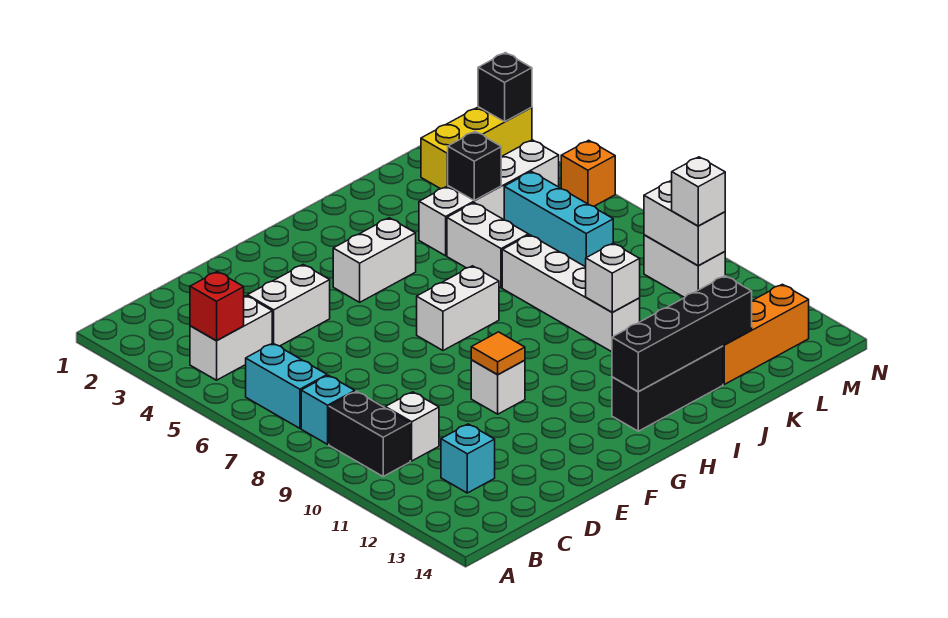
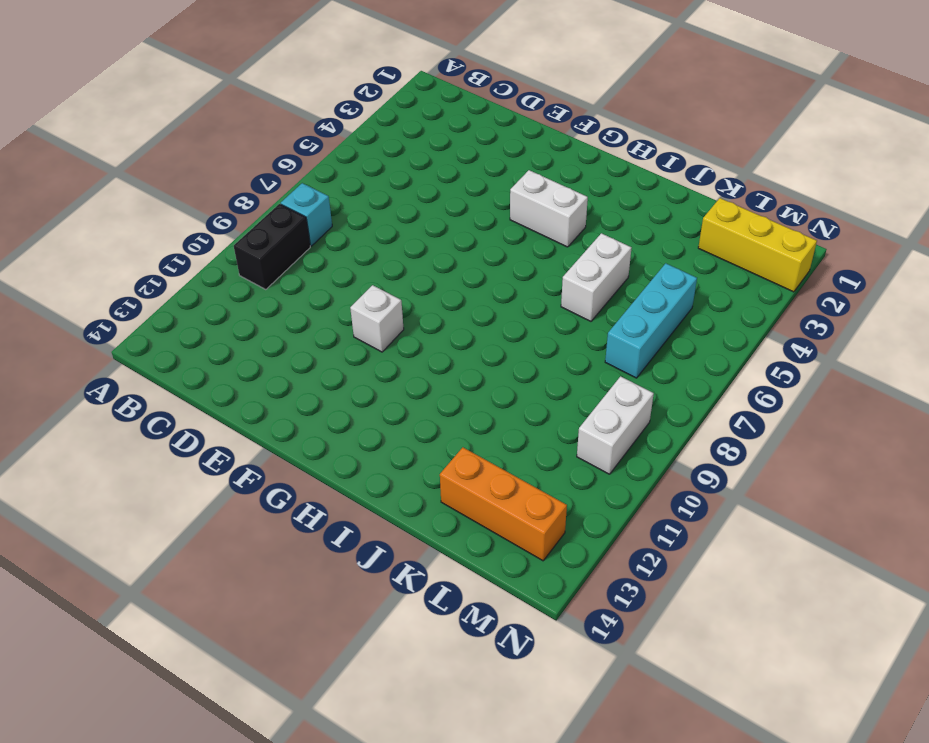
none -> white brick B4:C4 level 1
none -> cyan brick B6:B7 level 1
none -> white brick C10 level 1

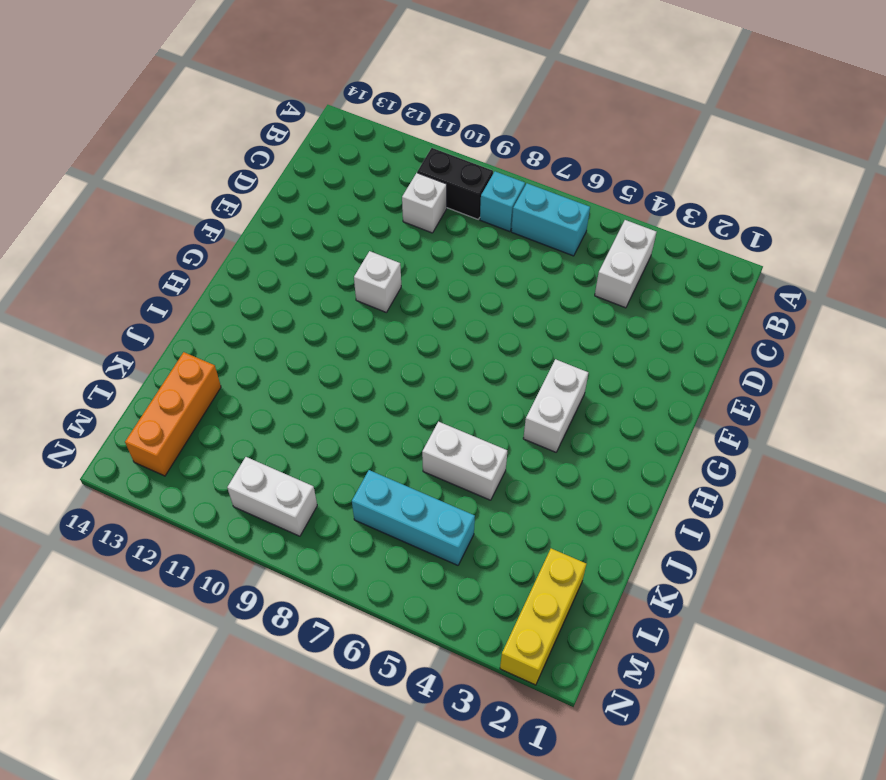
none -> cyan brick C12 level 1
none -> white brick D4:E4 level 1
none -> white brick G7:H7 level 1

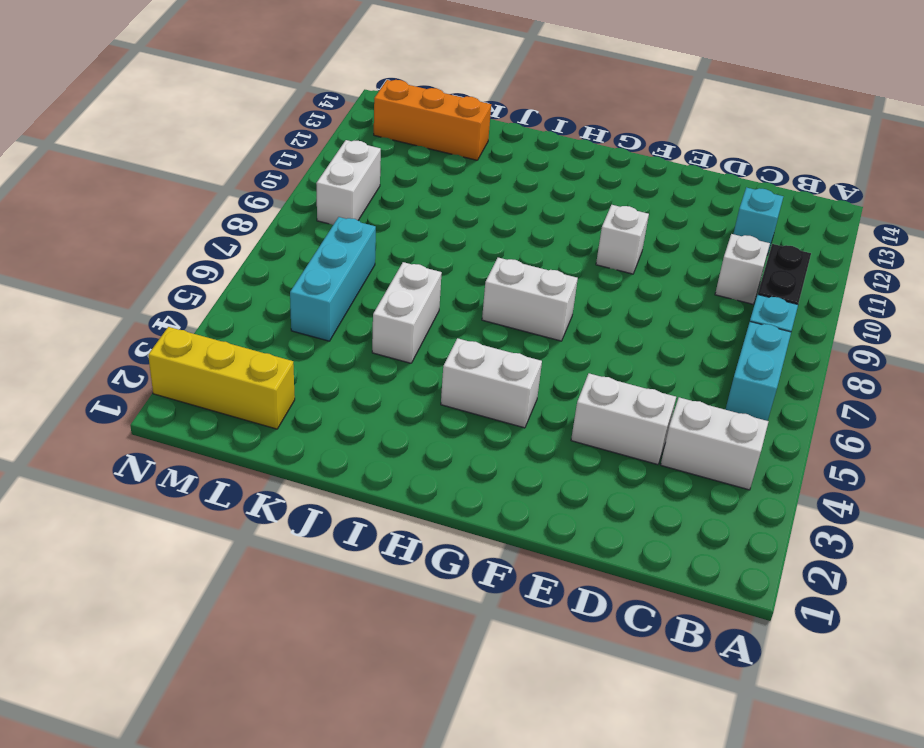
none -> black brick H13:J13 level 1
none -> white brick J4:M4 level 1
none -> white brick J7:J10 level 1

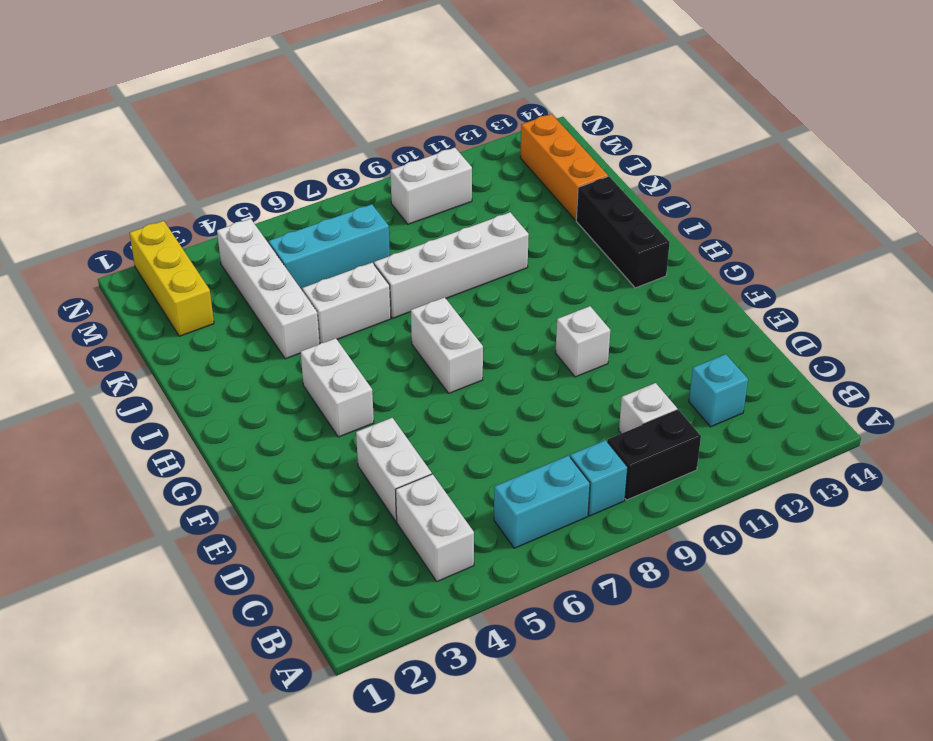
none -> orange brick N5 level 1
none -> red brick B4 level 2
none -> orange tile F10 level 2

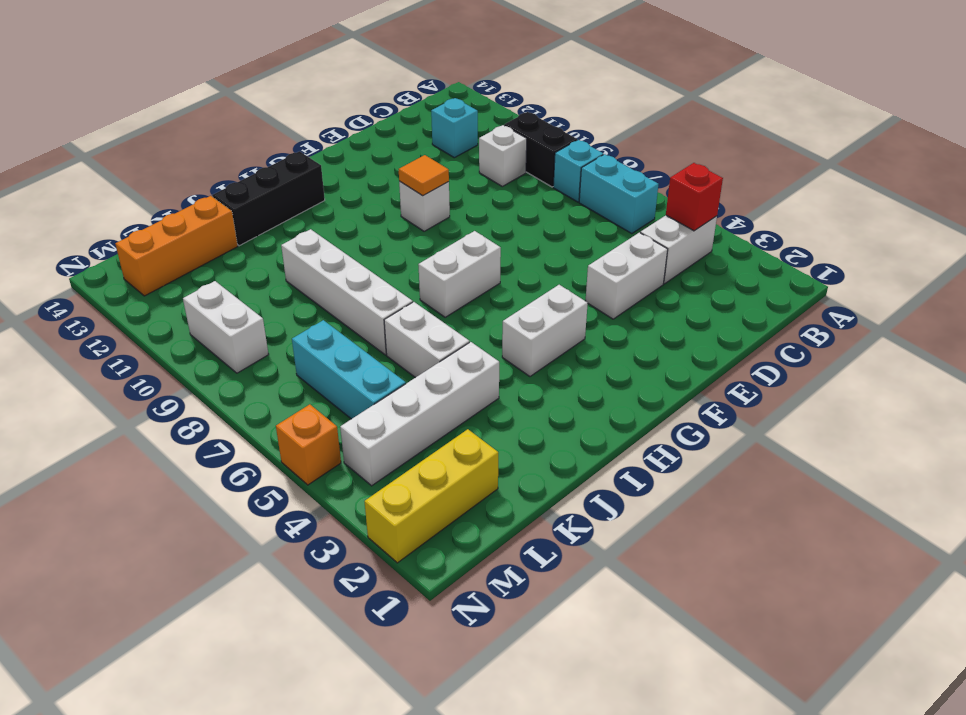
none -> black brick H13:K13 level 2
none -> white brick J10 level 2
none -> black brick K4 level 2

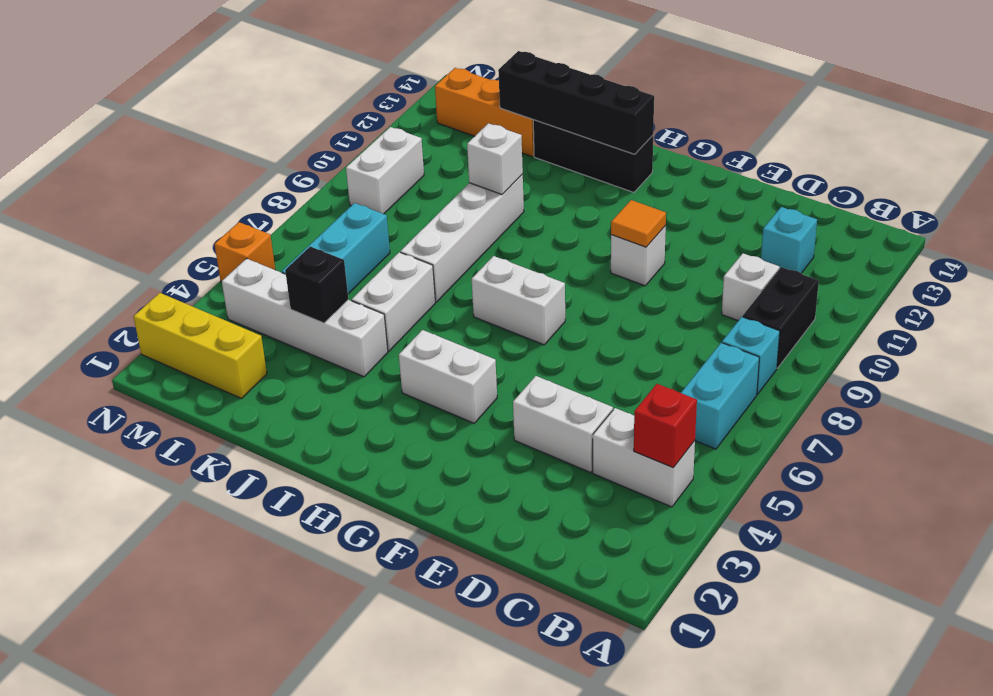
none -> white brick M9:M10 level 2
none -> black brick N2 level 2
none -> white brick M10 level 3

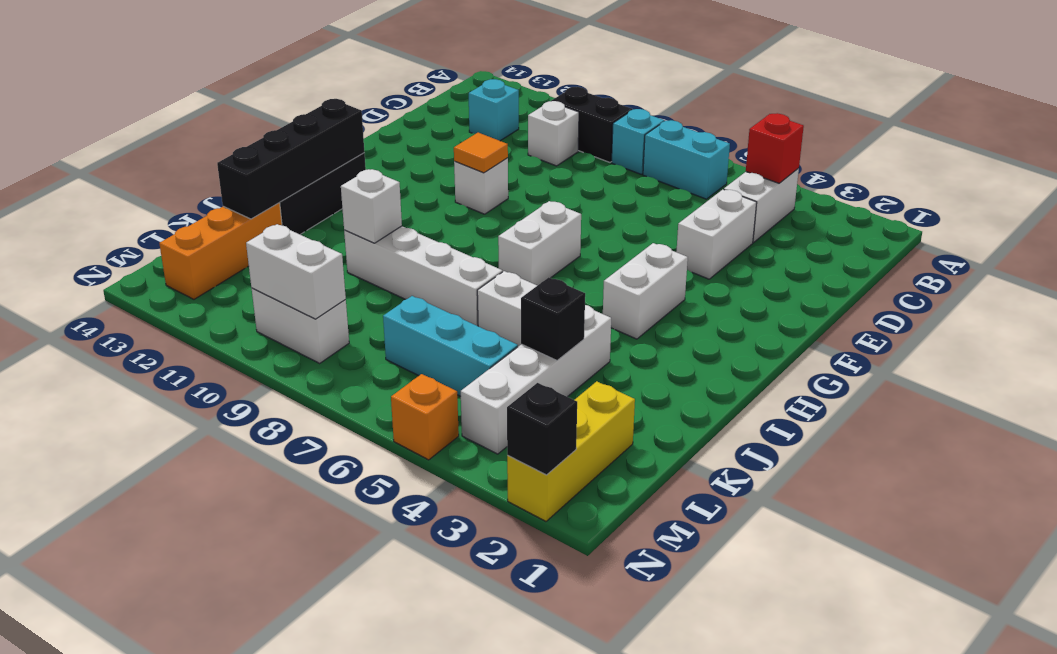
none -> white brick M10 level 3

